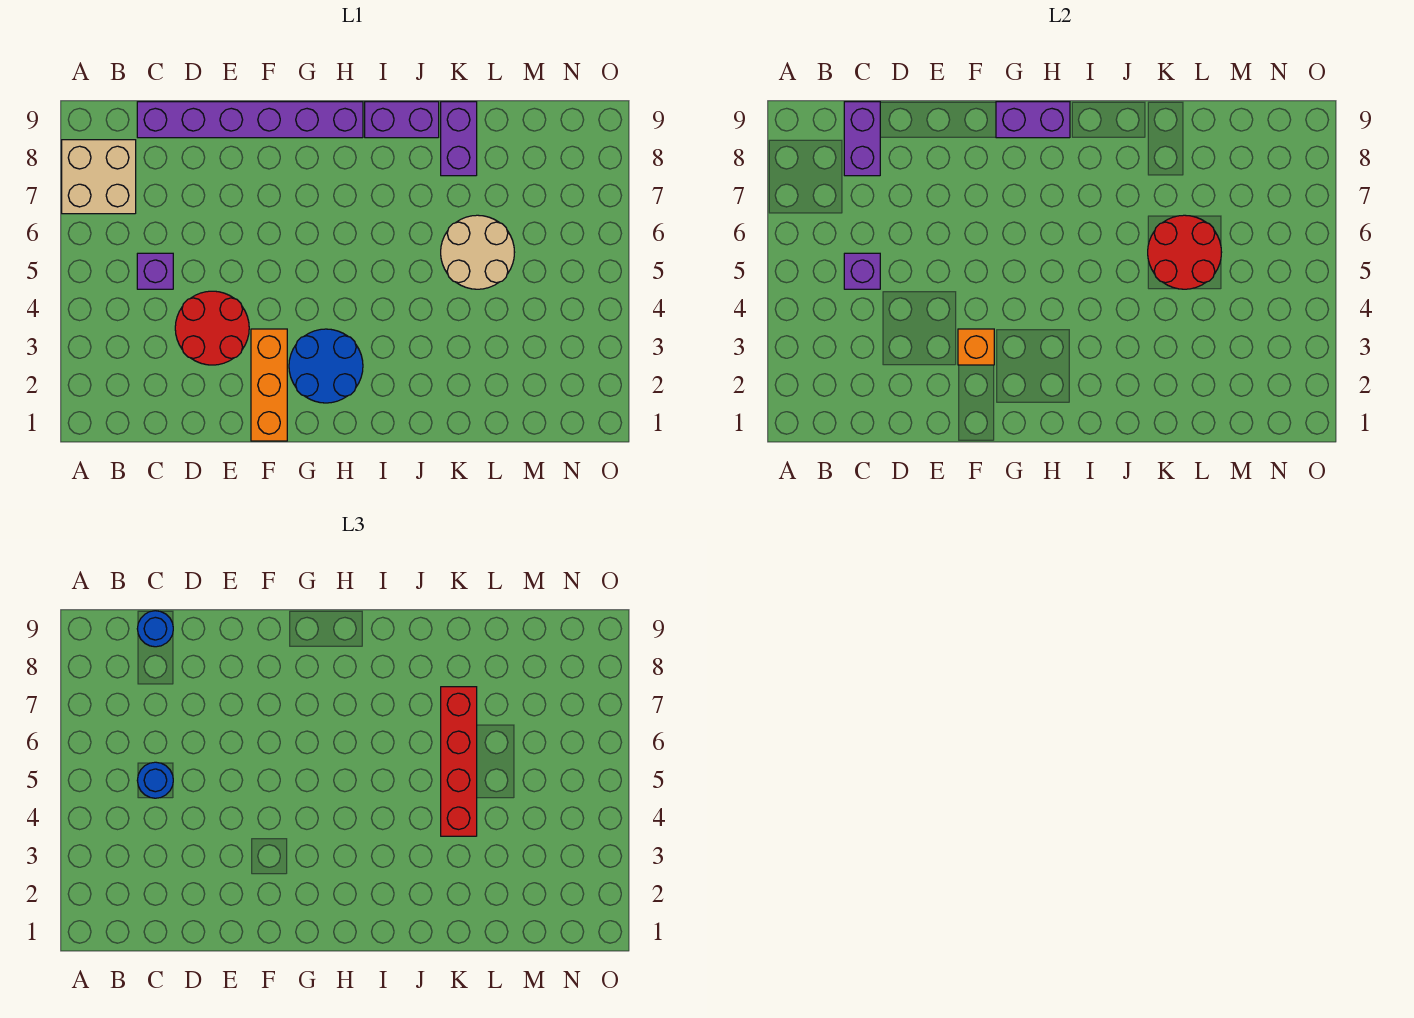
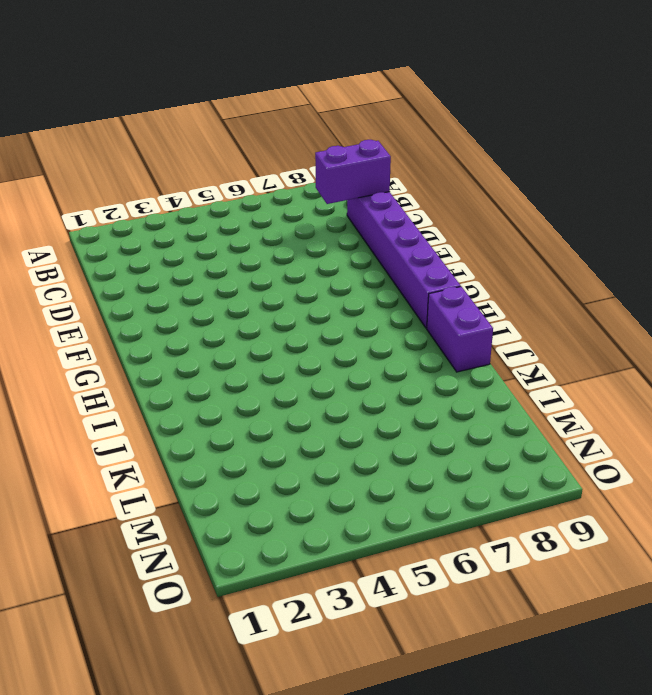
none -> tan brick A7:B8 level 1
none -> purple brick C5 level 1
none -> red round brick D3:E4 level 1

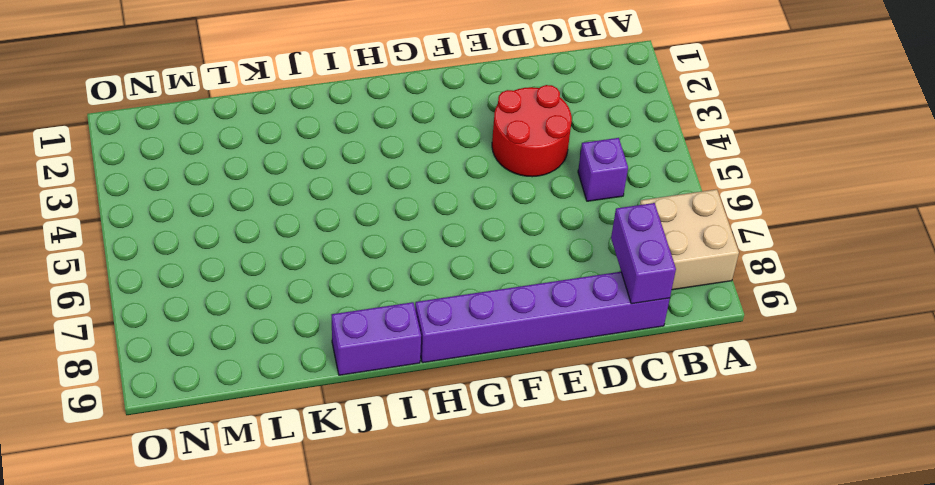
none -> orange brick F1:F3 level 1
none -> blue round brick G2:H3 level 1
none -> tan round brick K5:L6 level 1

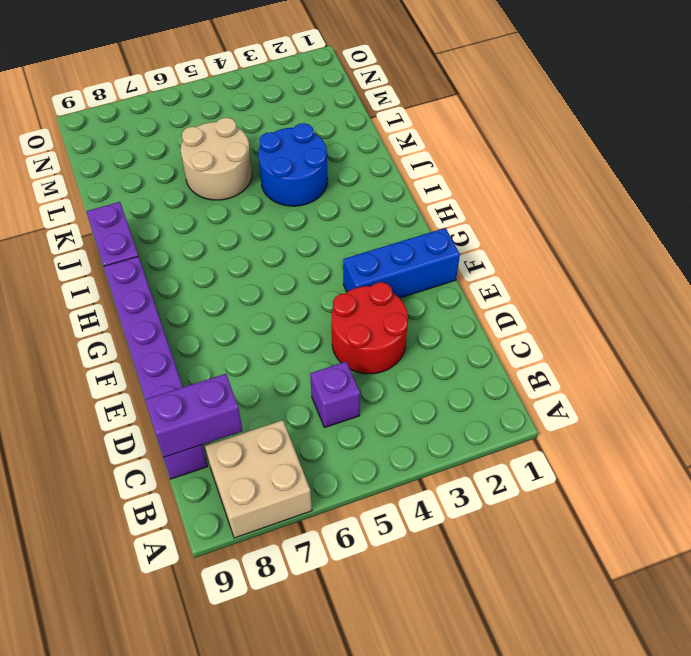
blue brick F1:F3 level 1 -> orange brick F1:F3 level 1
blue round brick J3:K4 level 1 -> blue round brick G2:H3 level 1
none -> purple brick K8:K9 level 1
none -> purple brick C5 level 2
none -> orange brick F3 level 2

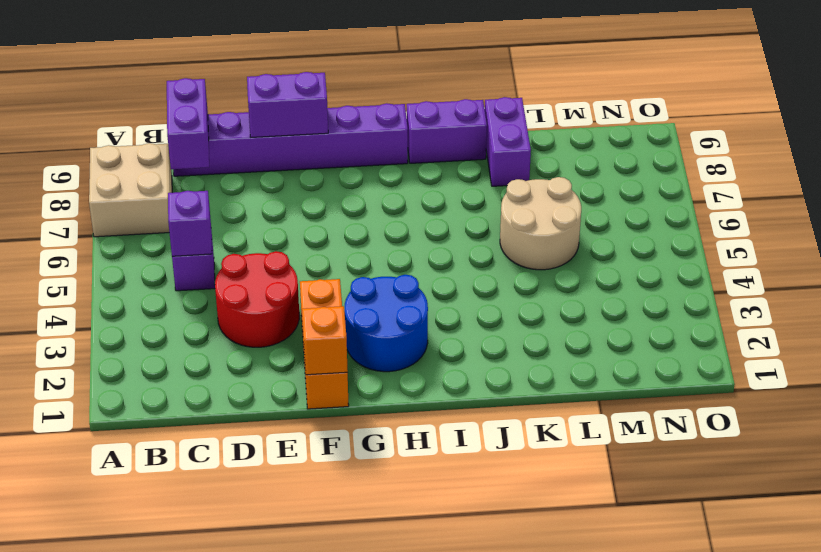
purple brick E9:F9 level 2 -> purple brick G9:H9 level 2
orange brick F1 level 2 -> orange brick F3 level 2
none -> red round brick K5:L6 level 2
none -> blue round brick C5 level 3
none -> blue round brick C9 level 3

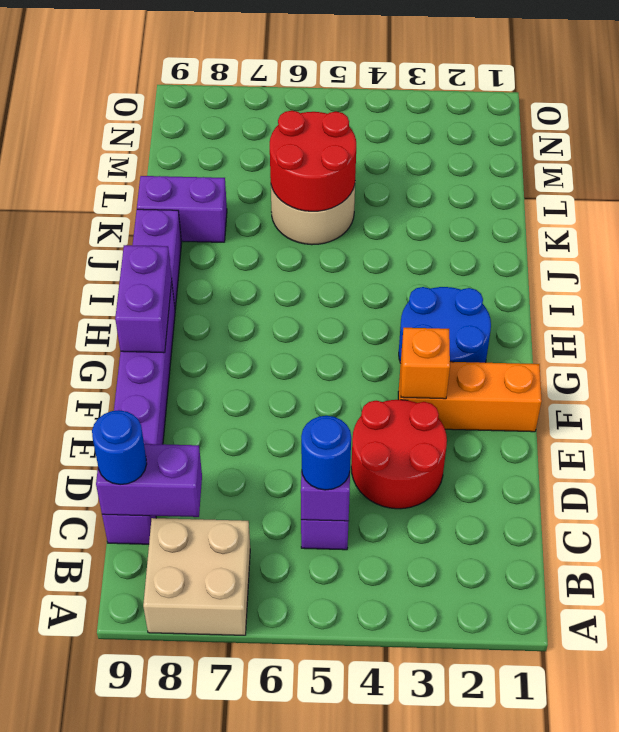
none -> red brick K4:K7 level 3

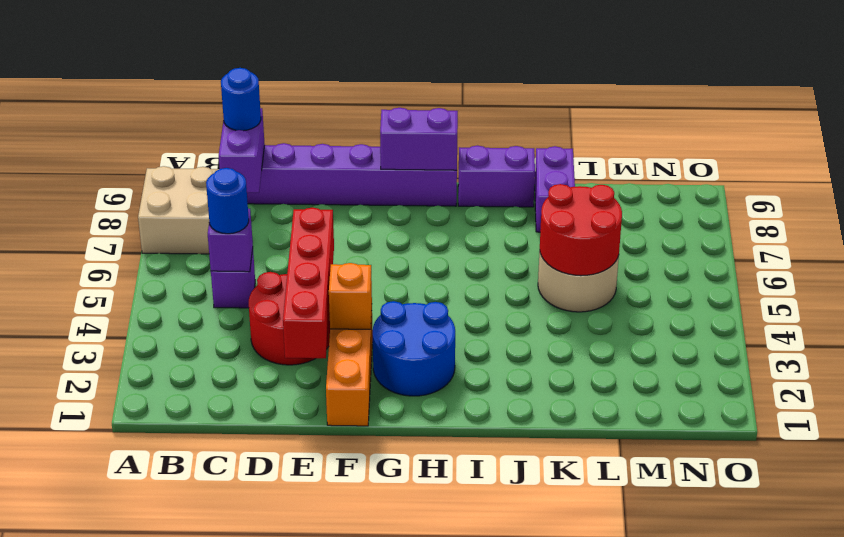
red brick E2:E5 level 2 -> red brick K4:K7 level 3

